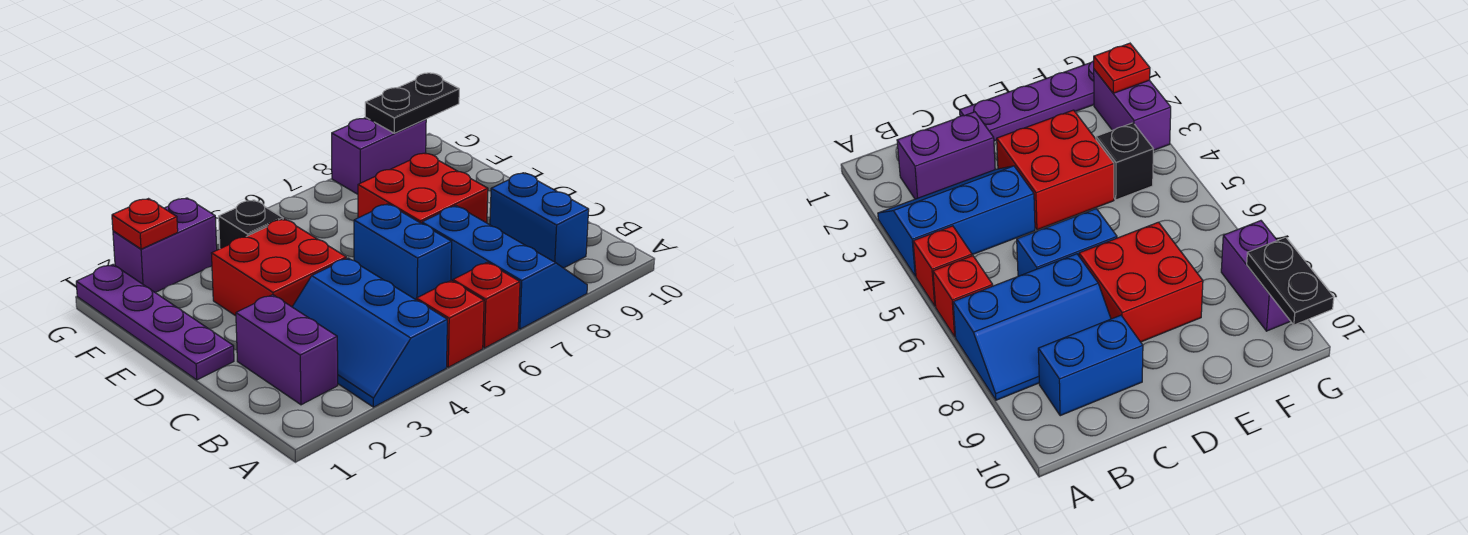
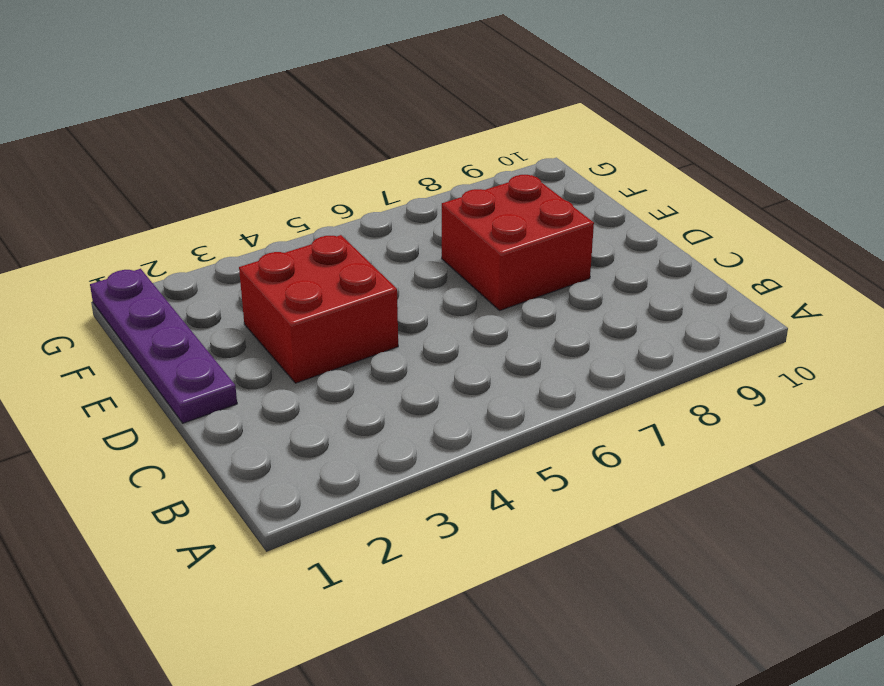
none -> blue slope A3:C4 level 1 top 4
none -> red brick A5 level 1
none -> red brick A6 level 1

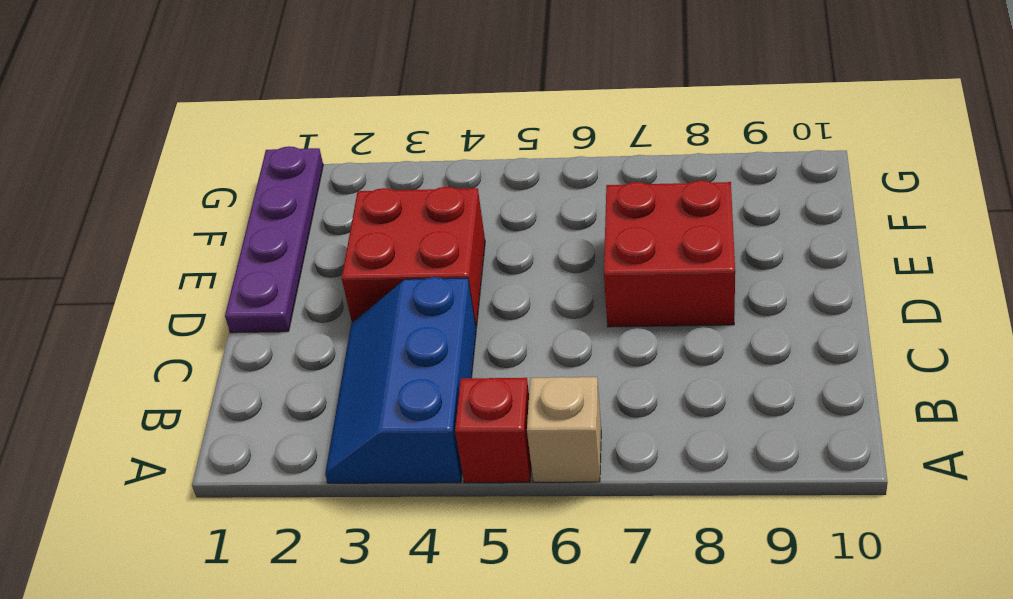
tan brick A6 level 1 -> red brick A6 level 1
none -> blue slope A7:C8 level 1 top 7
none -> purple brick B2:C2 level 1
none -> blue brick B9:C9 level 1

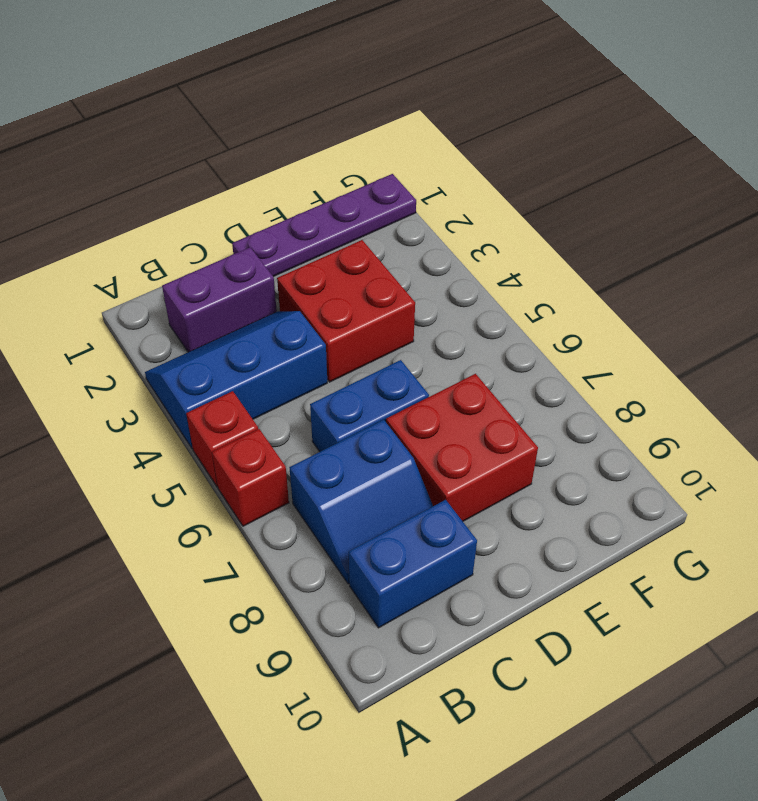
blue slope B7:C8 level 1 top 7 -> blue slope A7:C8 level 1 top 7
none -> black brick F4 level 1
none -> purple brick G2:G3 level 1
none -> purple brick G8:G9 level 1

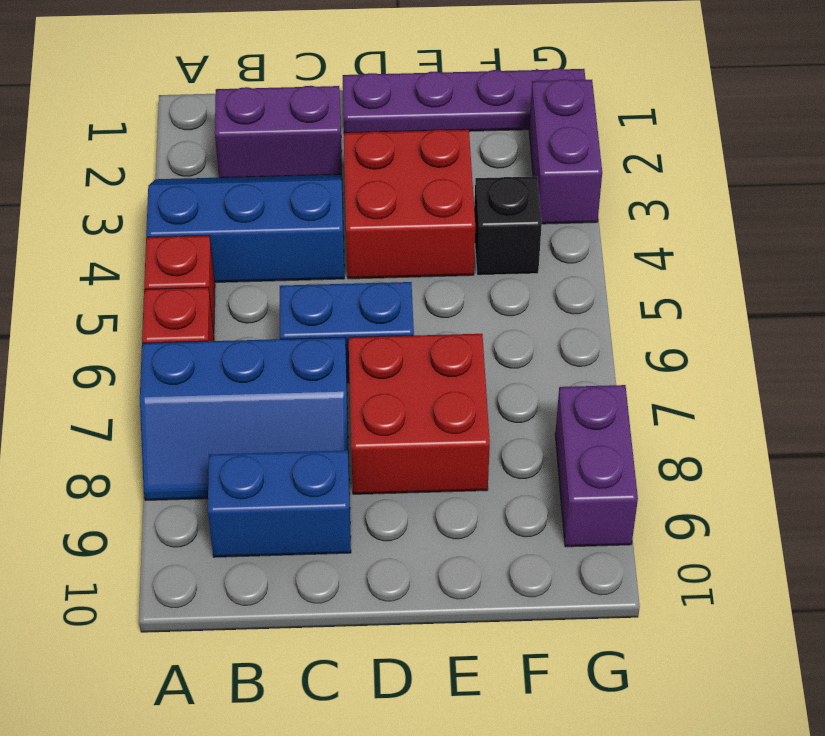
none -> red plate G2 level 2
none -> black plate G9:G10 level 2

